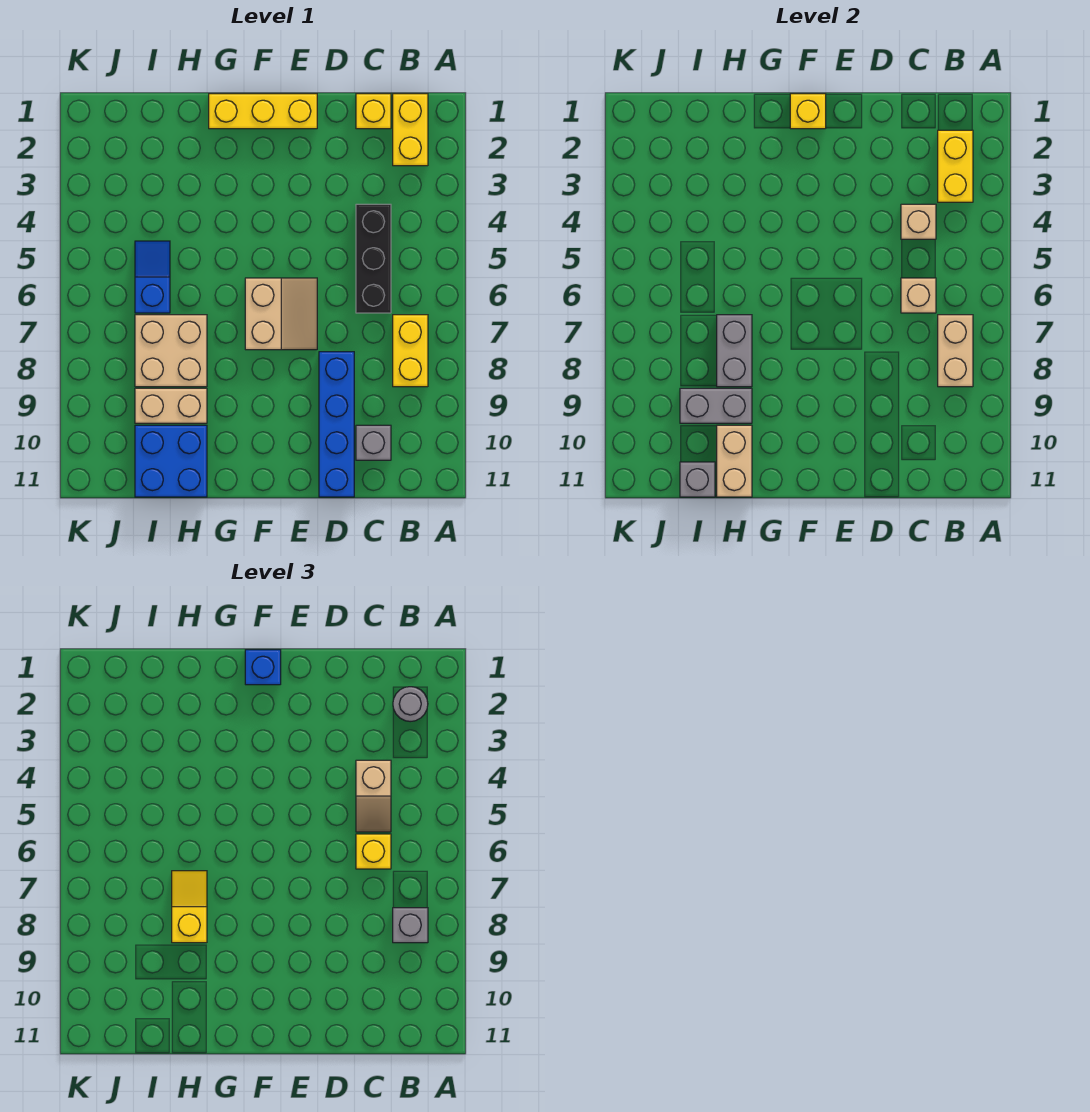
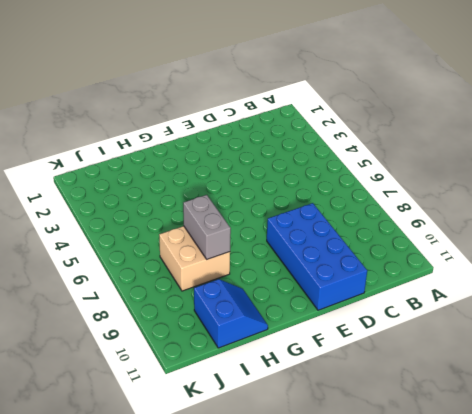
blue brick D8:E11 level 1 -> blue brick D8:D11 level 1
blue slope H10:I11 level 1 top I -> blue brick H10:I11 level 1
none -> yellow brick B1:B2 level 1
none -> yellow brick B7:B8 level 1
none -> yellow brick C1 level 1

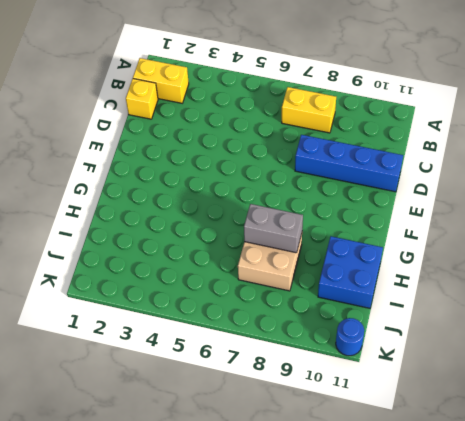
blue round brick K11 level 1 -> none
none -> black brick C4:C6 level 1
none -> grey brick C10 level 1
none -> yellow brick E1:G1 level 1

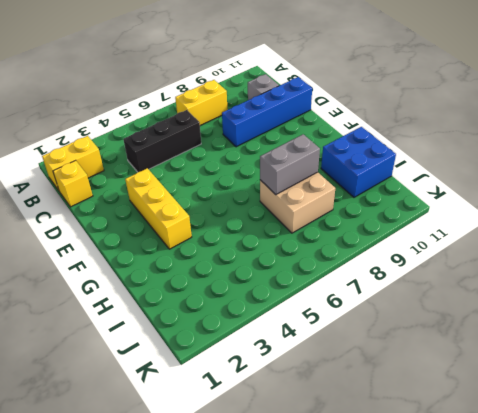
yellow brick E3:G3 level 1 -> yellow brick E1:G1 level 1
none -> tan slope E6:F7 level 1 top F
none -> tan brick H9:I9 level 1
none -> blue slope I5:I6 level 1 top 6

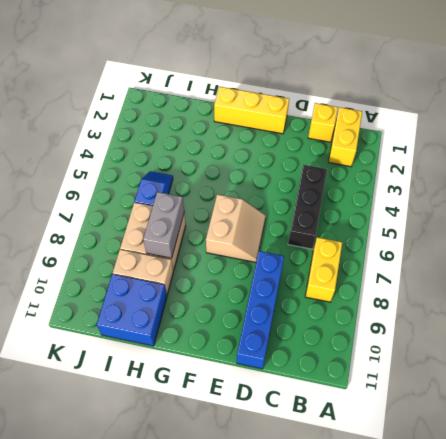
none -> grey brick C10 level 1
none -> yellow brick B2:B3 level 2
none -> tan brick B7:B8 level 2

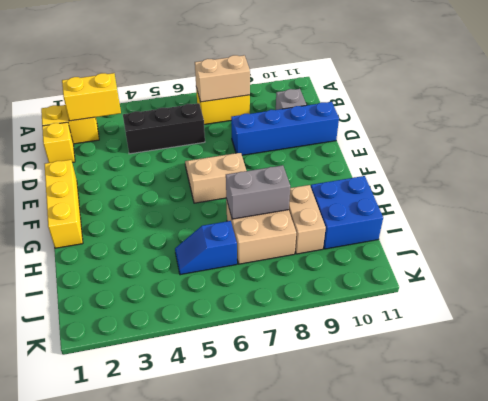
none -> tan brick C4 level 2
none -> tan brick C6 level 2
none -> yellow brick F1 level 2

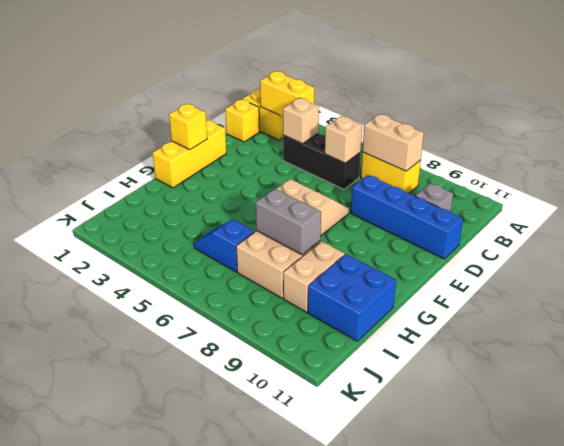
none -> grey brick H9:I9 level 2
none -> tan brick H10:H11 level 2
none -> grey brick I11 level 2

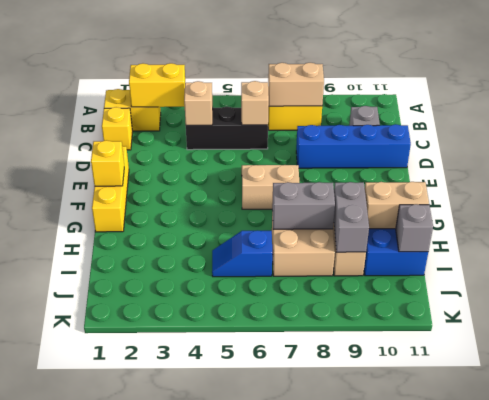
none -> grey round brick B2 level 3
none -> grey brick B8 level 3
none -> tan slope C4:C5 level 3 top 4

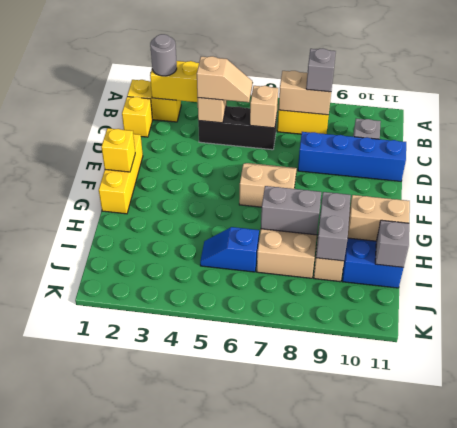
none -> yellow brick C6 level 3
none -> blue brick F1 level 3
none -> yellow slope H7:H8 level 3 top 8

